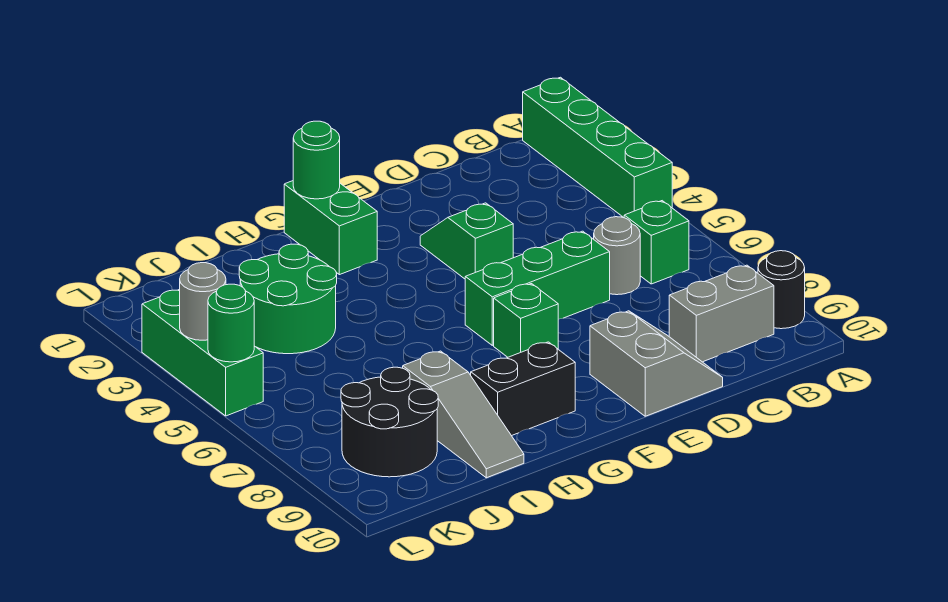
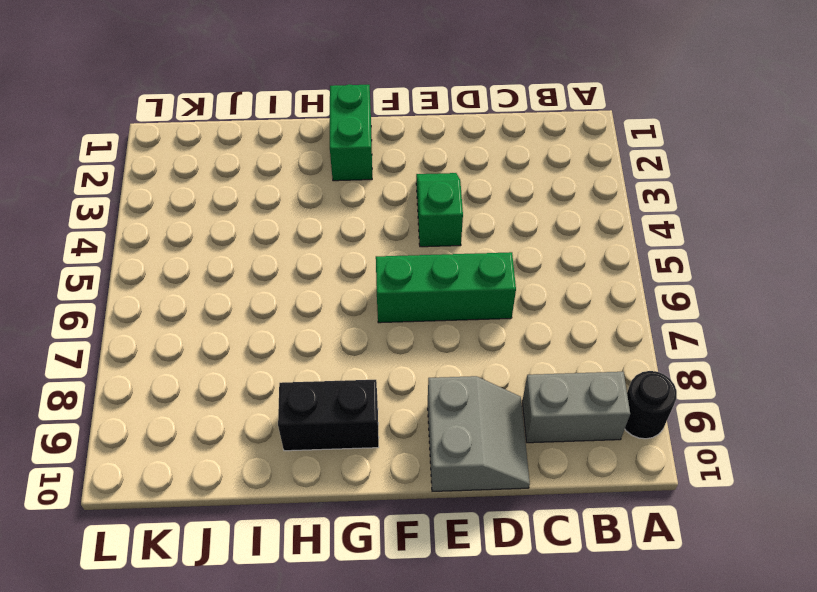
none -> green brick A1:A4 level 1
none -> green brick B6 level 1
none -> grey round brick C6 level 1

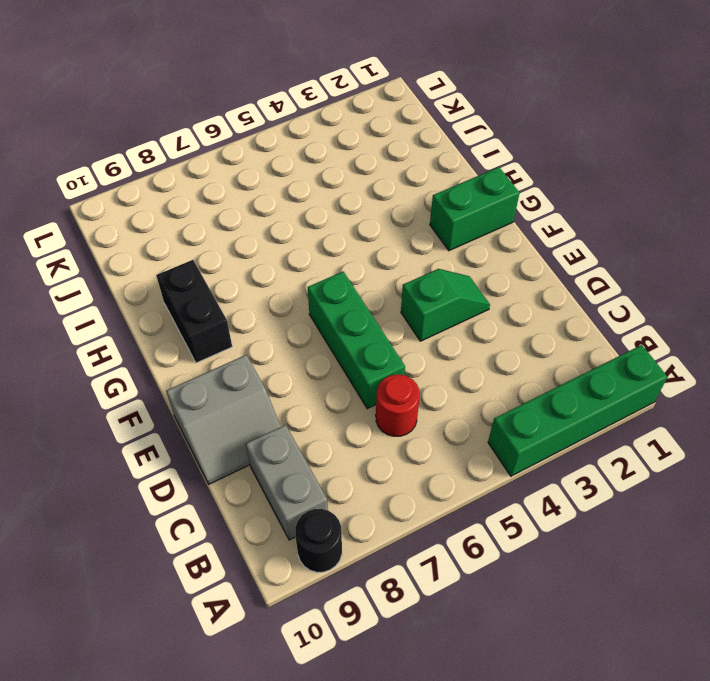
red round brick C6 level 1 -> grey round brick C6 level 1
none -> green brick B6 level 1
none -> green brick F7 level 1
none -> green round brick I3:J4 level 1

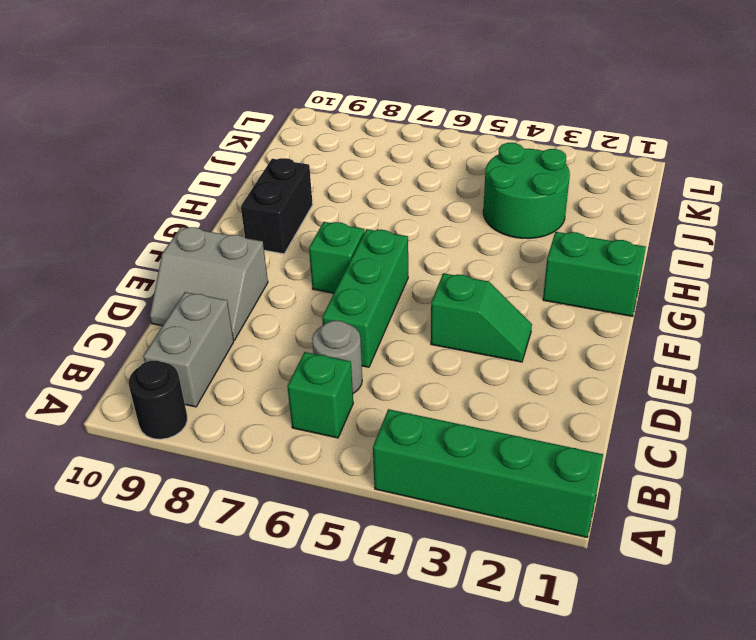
none -> grey slope I8:I10 level 1 top 8
none -> black round brick J8:K9 level 1
none -> green brick L3:L5 level 1

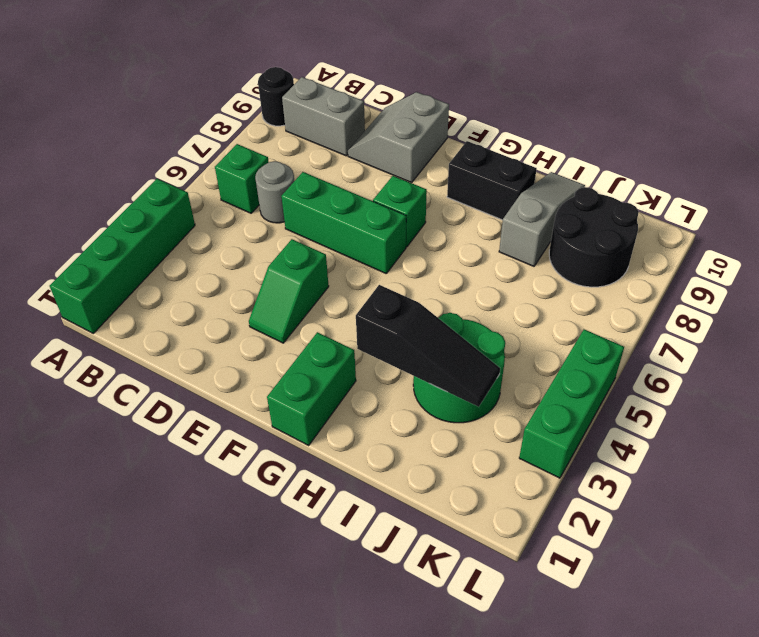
black slope H3:J3 level 2 top H -> none
none -> green round brick G1 level 2
none -> grey round brick L4 level 2
none -> green round brick L5 level 2

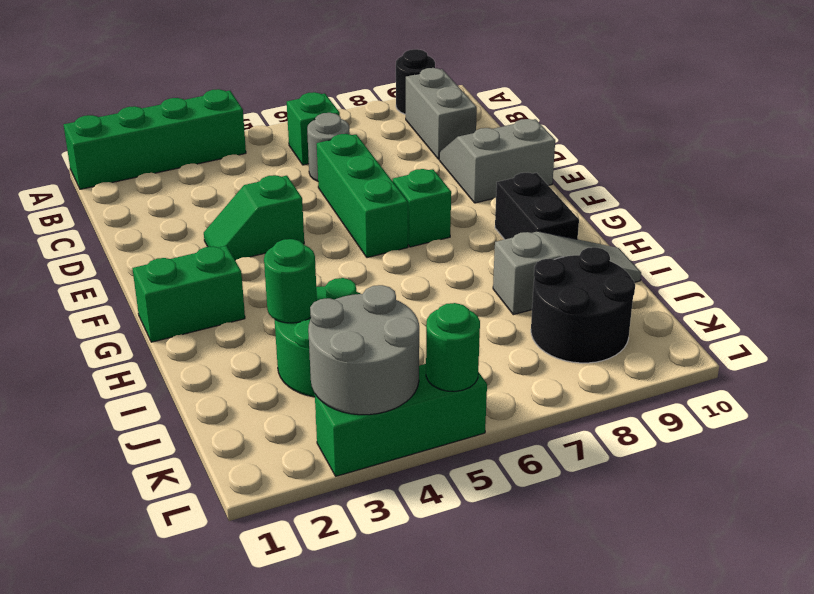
green round brick I3 level 2 -> green round brick G1 level 2
grey round brick K3:L4 level 2 -> grey round brick L4 level 2

